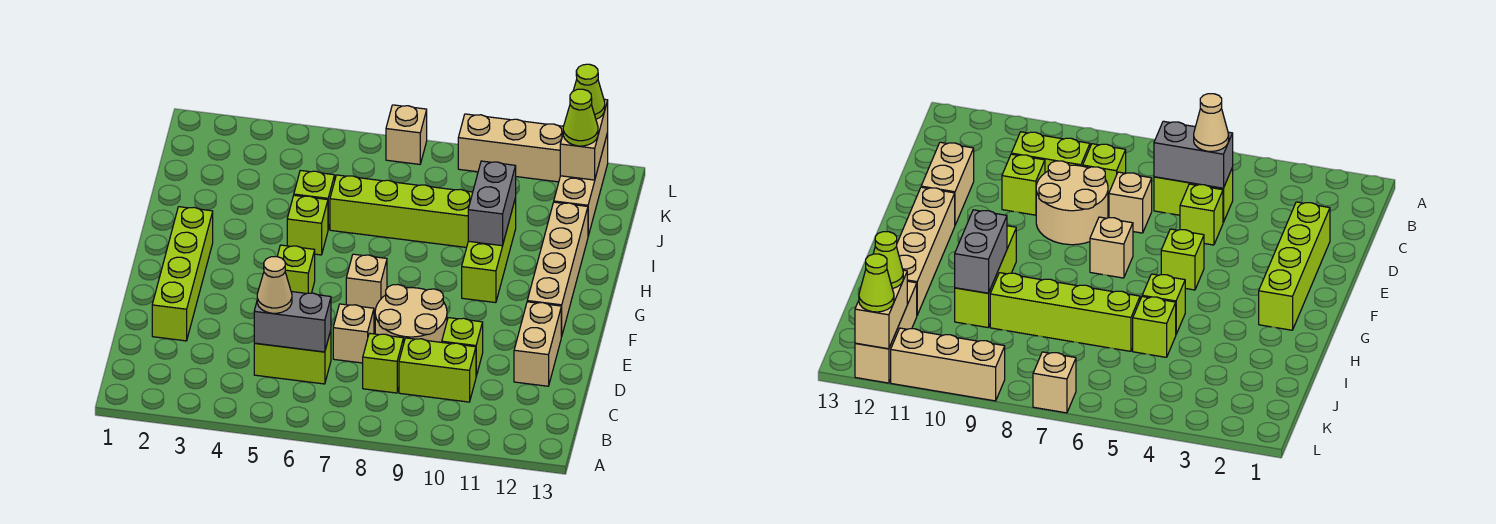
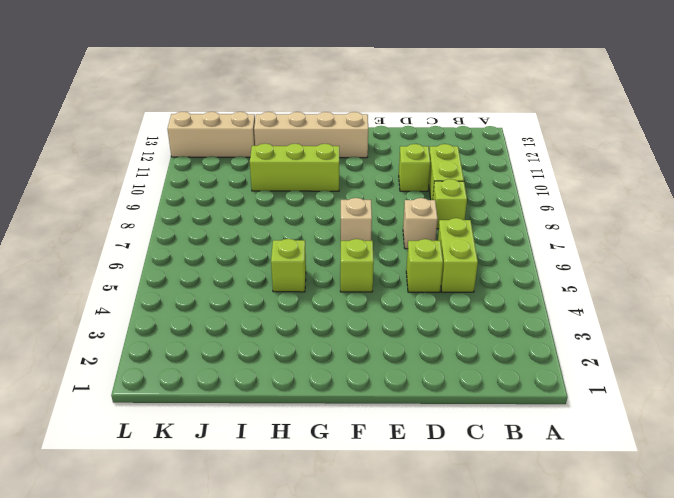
none -> lime brick D2:G2 level 1
none -> tan round brick D8:E9 level 1
none -> tan brick D12:E12 level 1

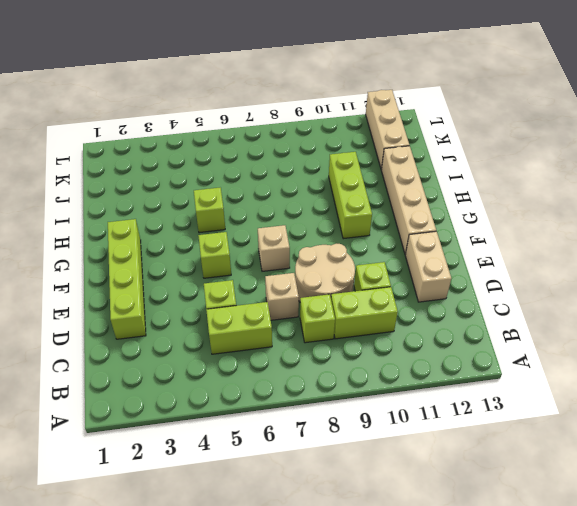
none -> lime brick I5 level 1
none -> lime brick I6:I9 level 1
none -> tan brick L7 level 1

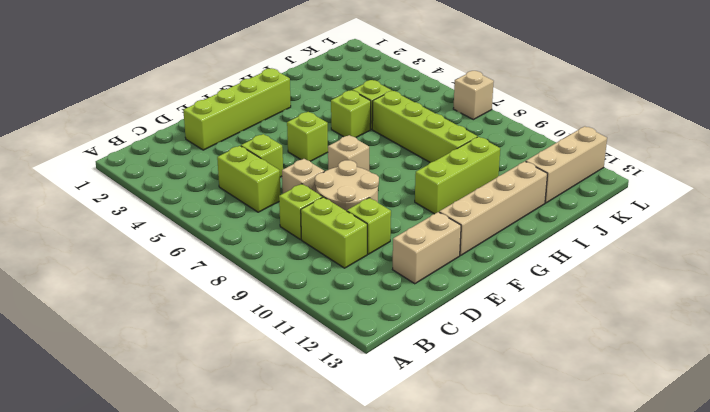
none -> tan brick L9:L11 level 1
none -> grey brick C5:C6 level 2
none -> grey brick H10:I10 level 2

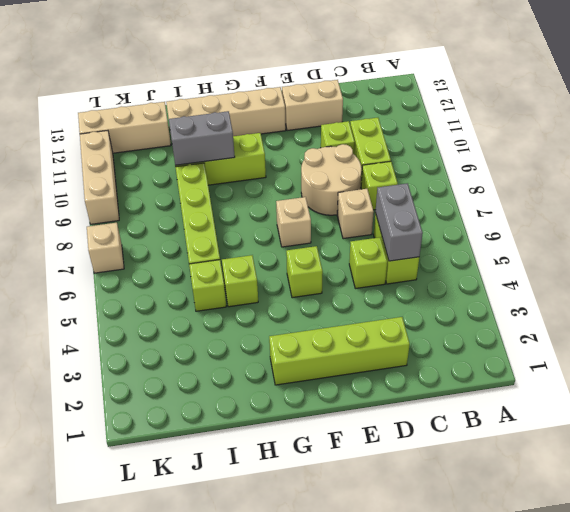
none -> tan brick K12:L12 level 2
none -> tan cone C5 level 3
none -> lime cone K12 level 3

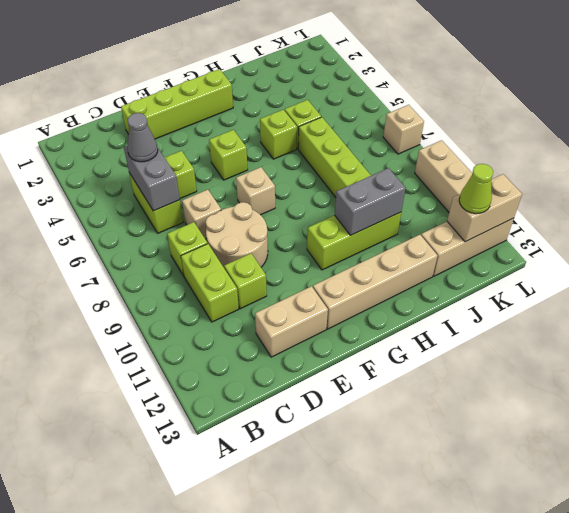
grey cone C5 level 3 -> tan cone C5 level 3
none -> lime cone L12 level 3

